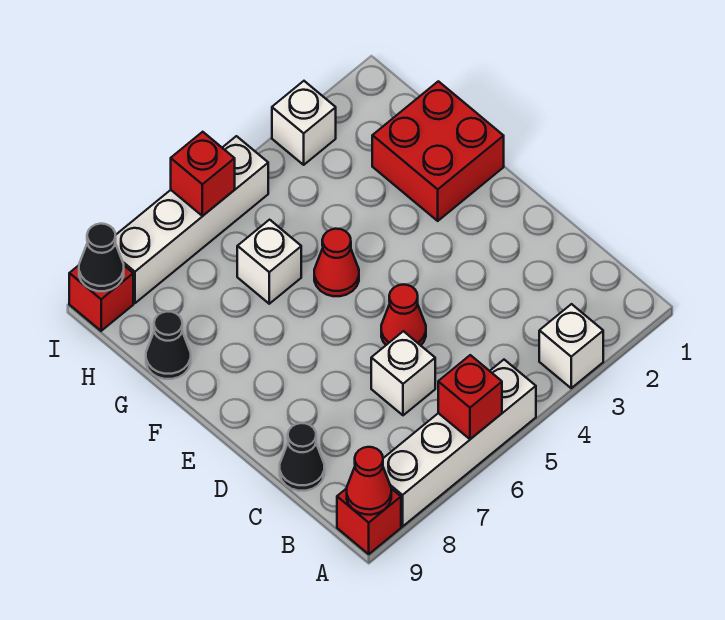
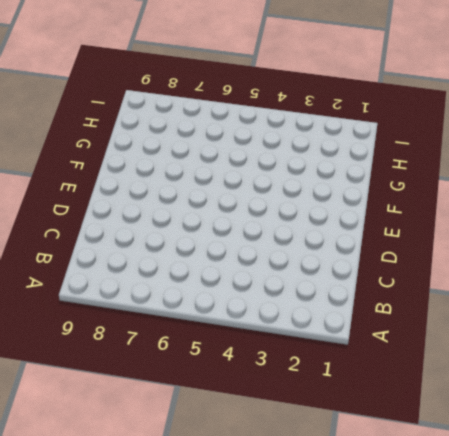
none -> white brick A3 level 1
none -> white brick A5:A8 level 1
none -> red brick A9 level 1

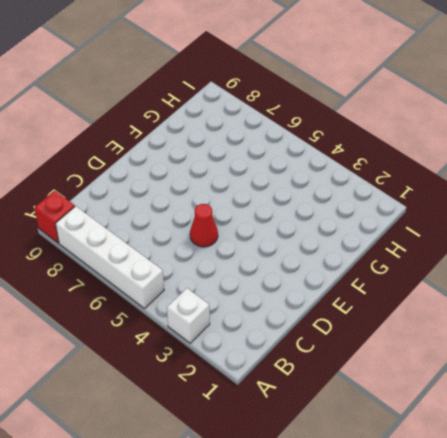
none -> white brick C6 level 1
none -> black cone C9 level 1
none -> red brick F1:G2 level 1

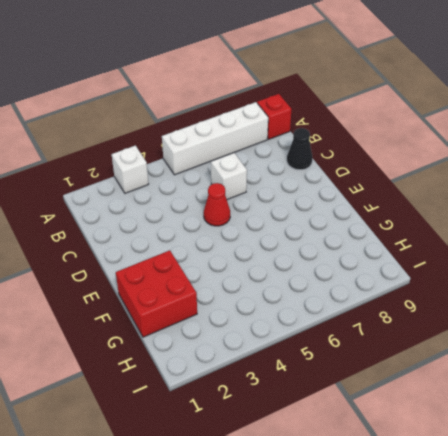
none -> red cone F5 level 1
none -> white brick G6 level 1
none -> black cone G9 level 1

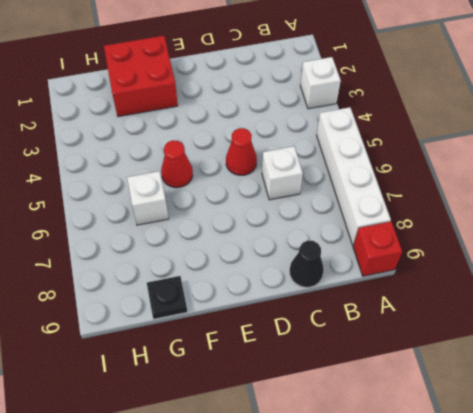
black plate G9 level 1 -> black cone G9 level 1
none -> white brick I3 level 1
none -> white brick I5:I8 level 1
none -> red brick I9 level 1

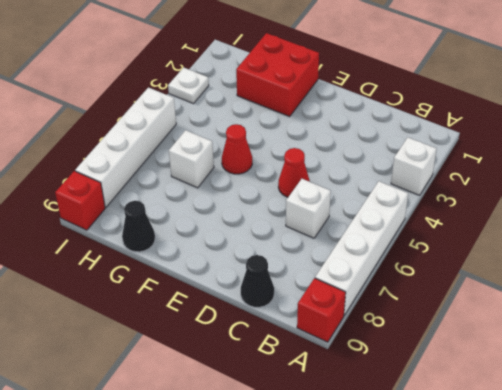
white plate I3 level 1 -> white brick I3 level 1
none -> red brick A6 level 2
none -> red cone A9 level 2
none -> red brick I6 level 2

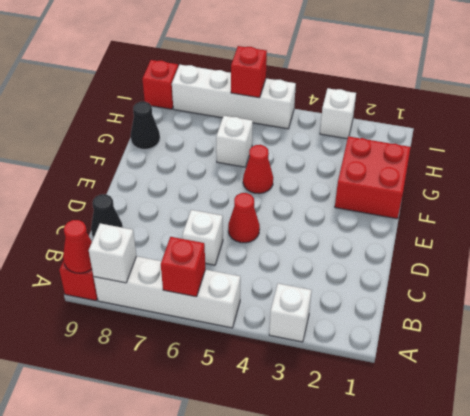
white brick A8 level 2 -> none
none -> black cone I9 level 2

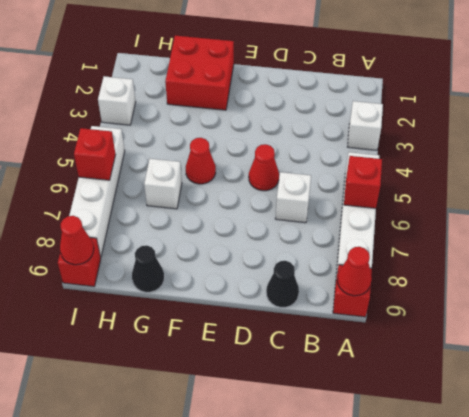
red cone I9 level 2 -> black cone I9 level 2

